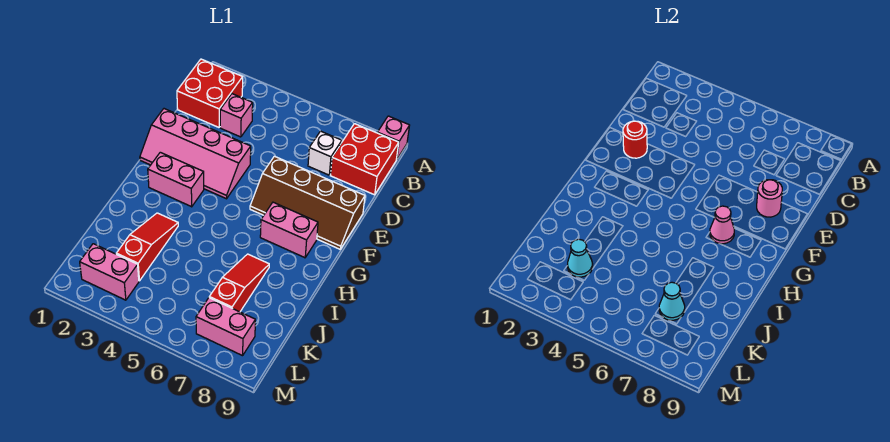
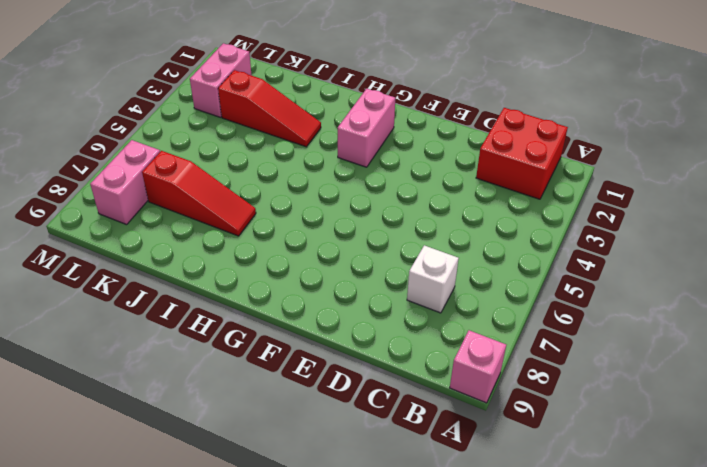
none -> red brick B8:C9 level 1
none -> pink brick C3 level 1
none -> pink slope E1:F4 level 1 top E

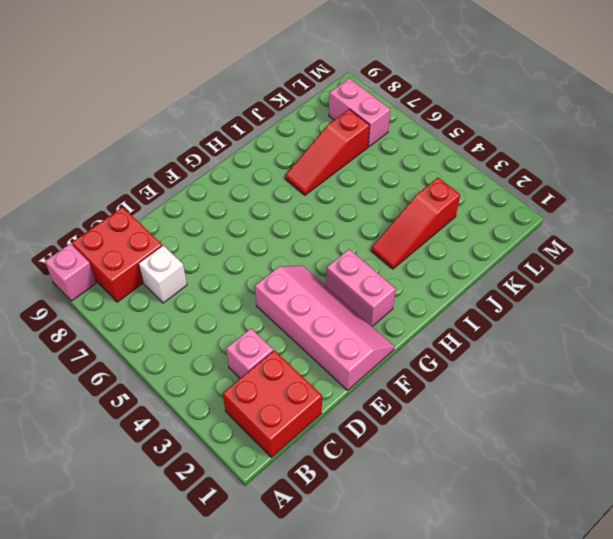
none -> brown slope E6:F9 level 1 top E
none -> pink brick G7:G8 level 1
none -> pink brick L2:L3 level 1

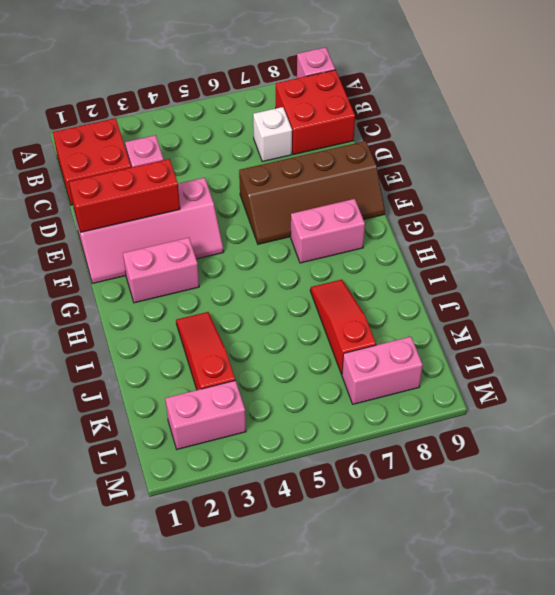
red brick E1:E3 level 2 -> red round brick E2 level 2
none -> pink round brick E8 level 2
none -> pink cone G7 level 2
none -> cyan cone K3 level 2

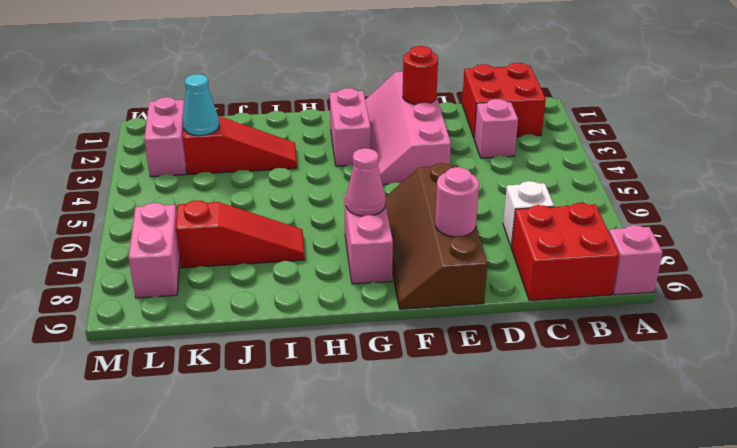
none -> cyan cone K7 level 2

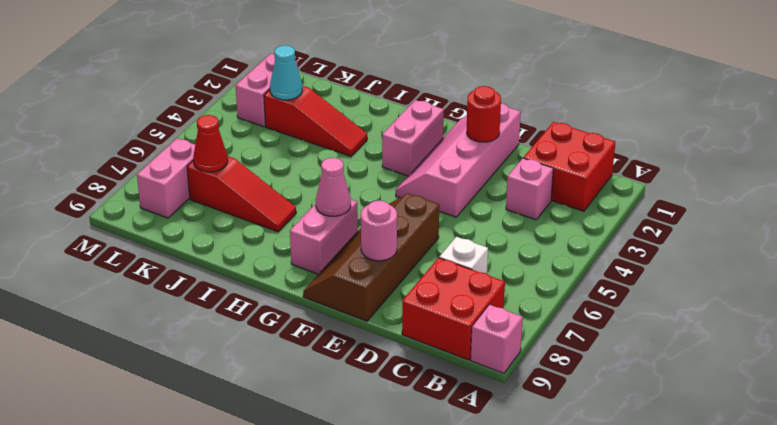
red cone K7 level 2 -> cyan cone K7 level 2

